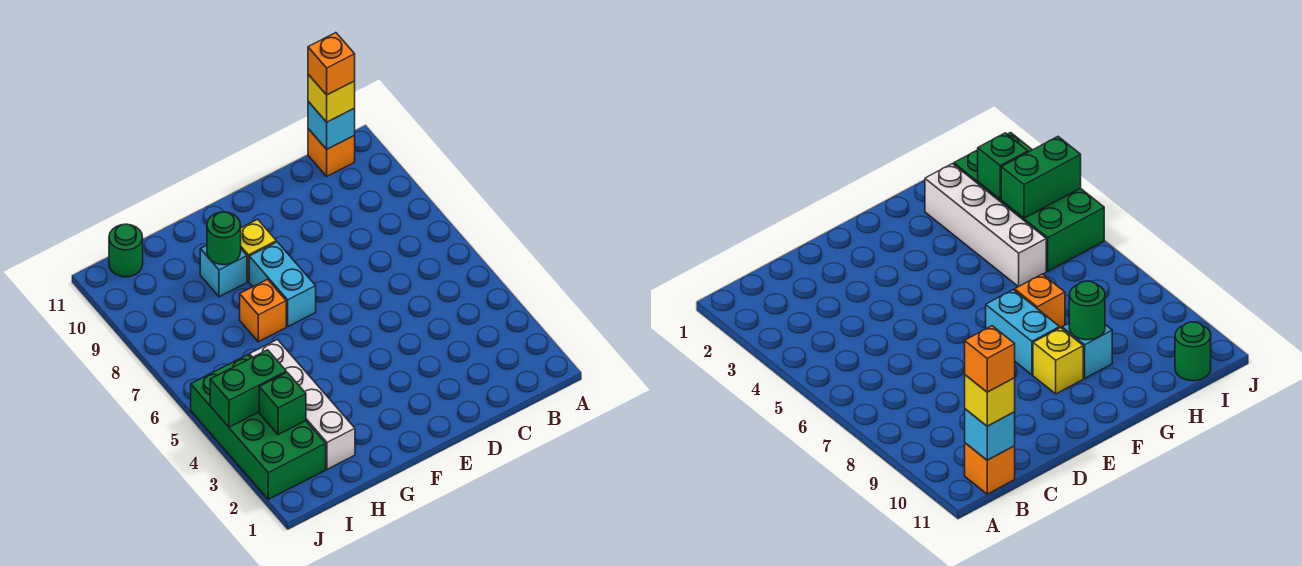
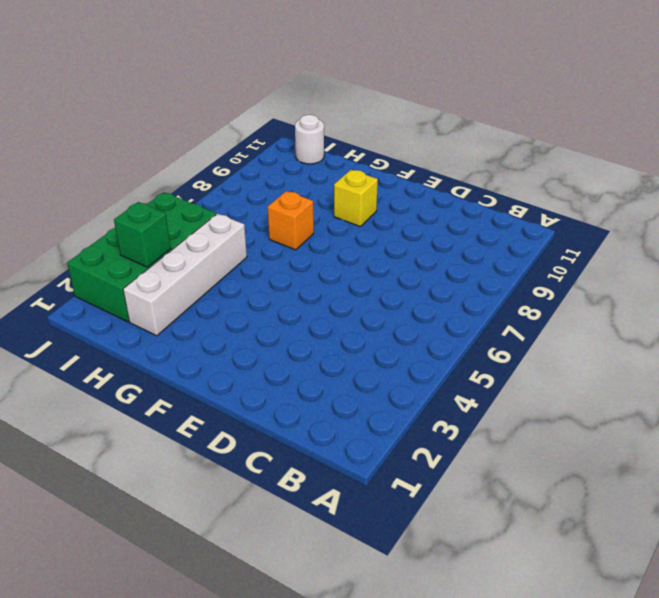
white round brick I11 level 1 -> green round brick I11 level 1
none -> orange brick B11 level 1
none -> cyan brick F7:F8 level 1
none -> cyan brick G9 level 1

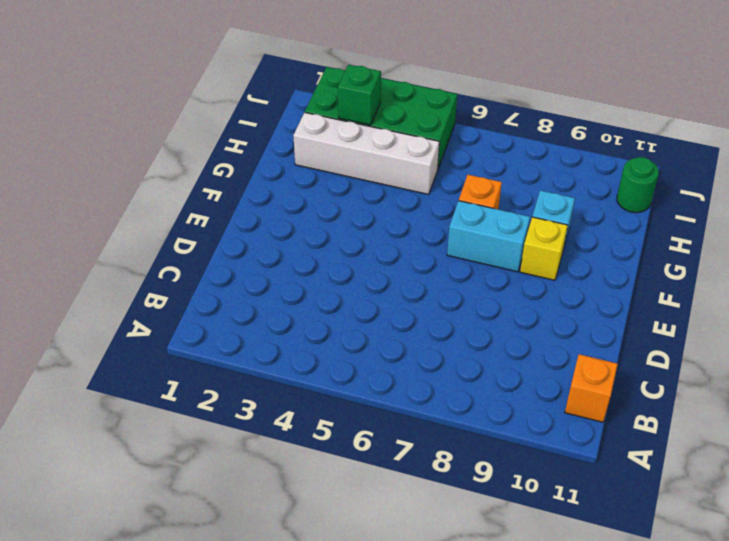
none -> cyan brick B11 level 2
none -> green round brick G9 level 2
none -> green brick I4:J4 level 2

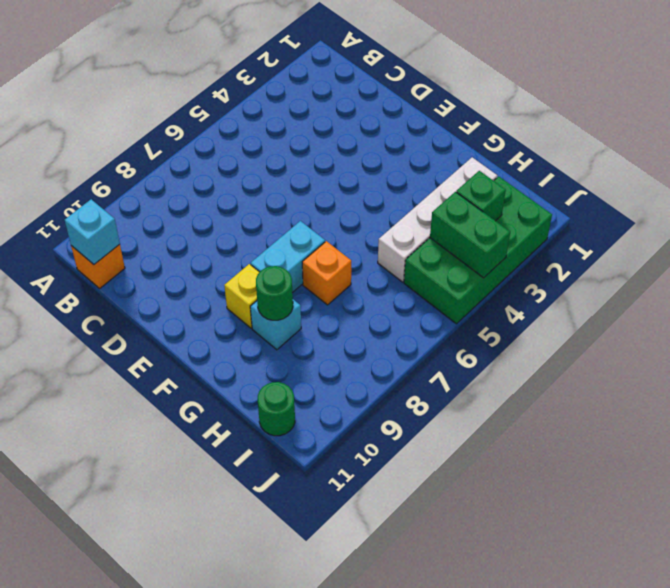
none -> yellow brick B11 level 3
none -> orange brick B11 level 4

